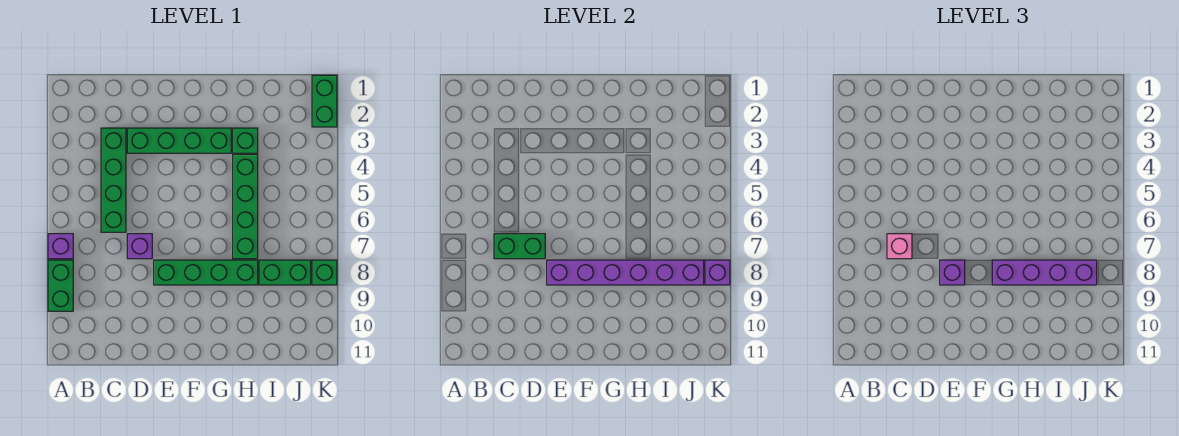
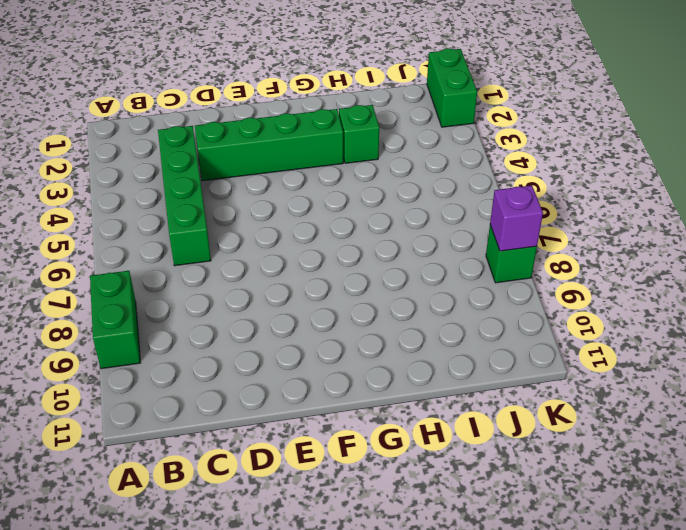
none -> purple brick A7 level 1
none -> purple brick D7 level 1
none -> green brick E8:H8 level 1

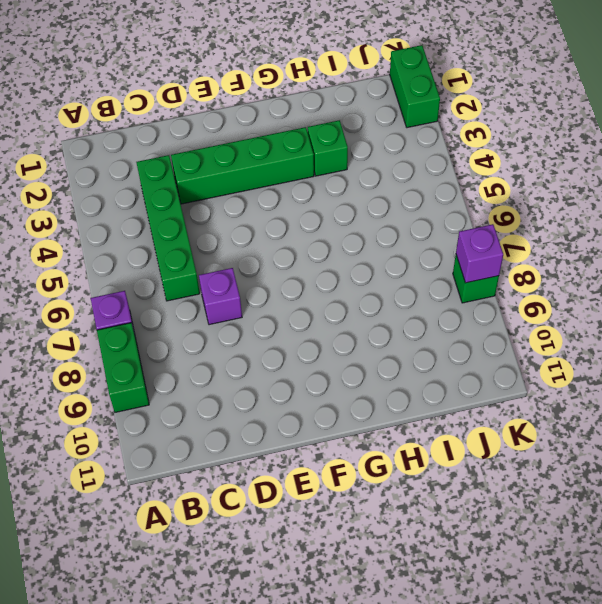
none -> green brick E8:H8 level 1
none -> green brick H4:H7 level 1
none -> green brick I8:J8 level 1

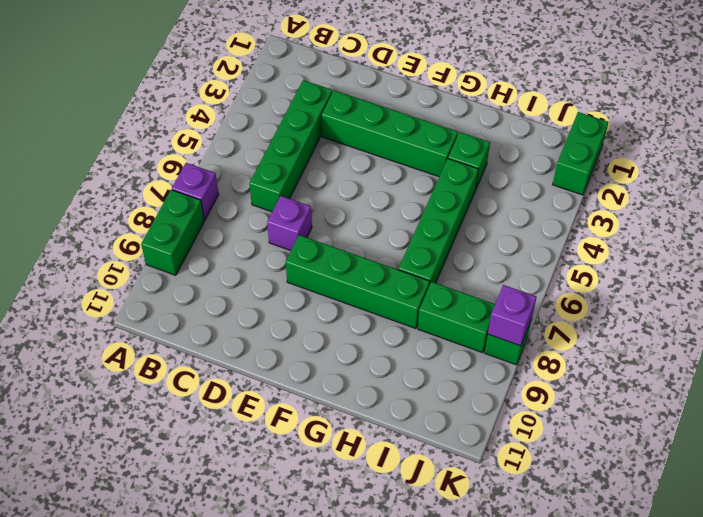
none -> green brick C7:D7 level 2
none -> purple brick E8:J8 level 2
none -> pink brick C7 level 3

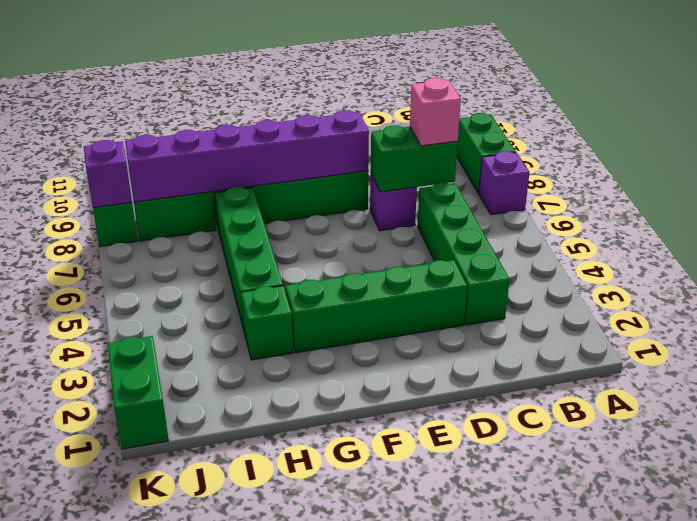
none -> purple brick E8 level 3
none -> purple brick G8:J8 level 3

